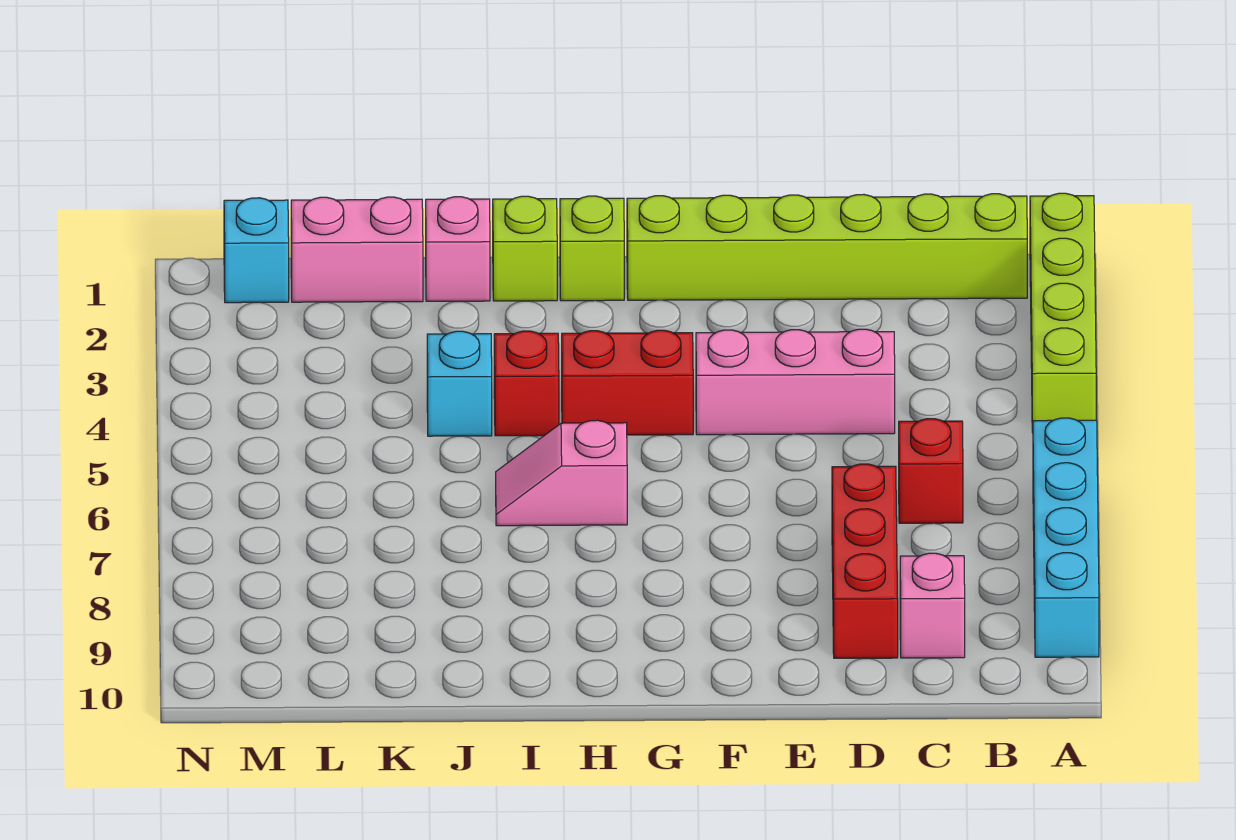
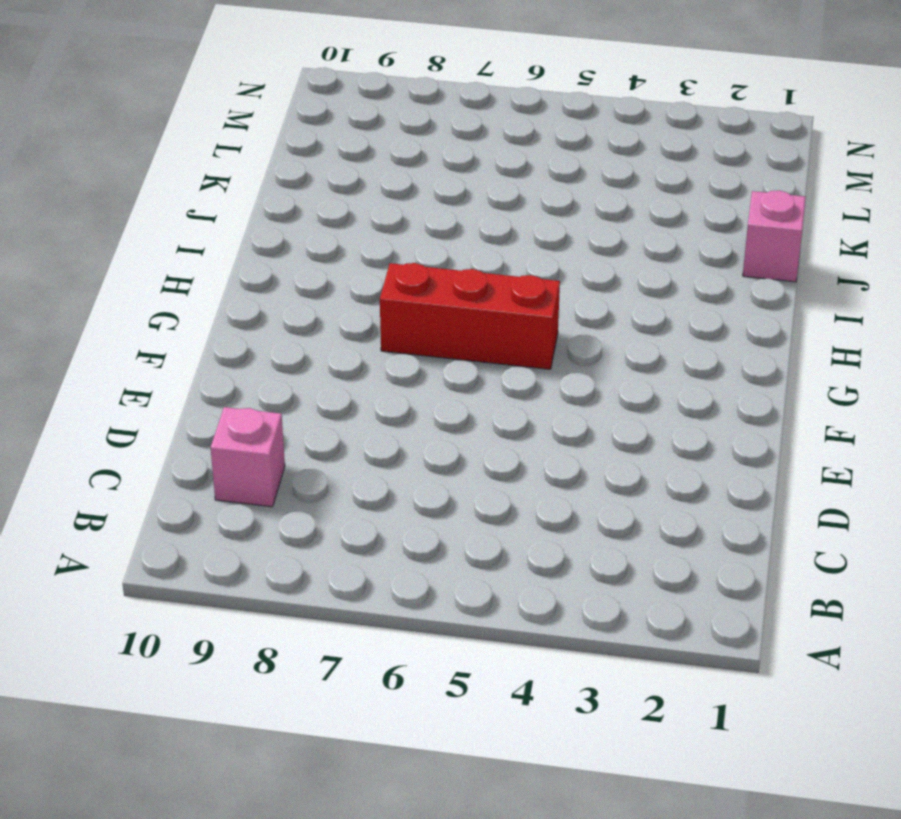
red brick G5:G7 level 1 -> red brick D7:D9 level 1
none -> lime brick A1:A4 level 1
none -> cyan brick A6:A9 level 1
none -> lime brick B1:G1 level 1

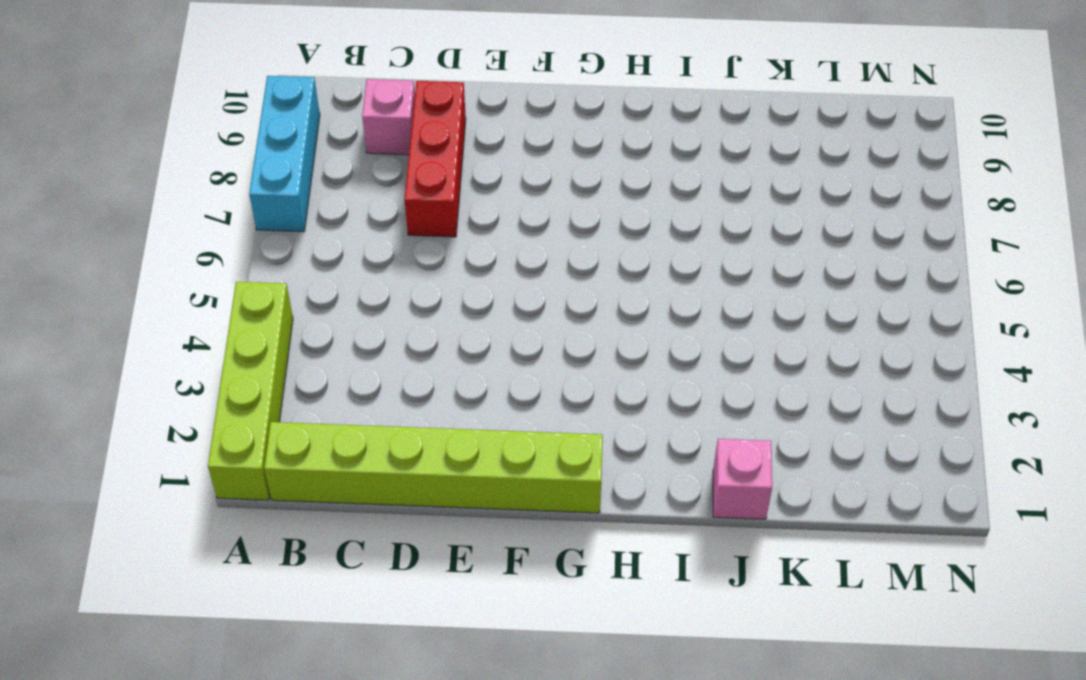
cyan brick A7:A9 level 1 -> cyan brick A6:A9 level 1
none -> red brick C6 level 1
none -> pink brick D4:F4 level 1
none -> red brick G4:H4 level 1

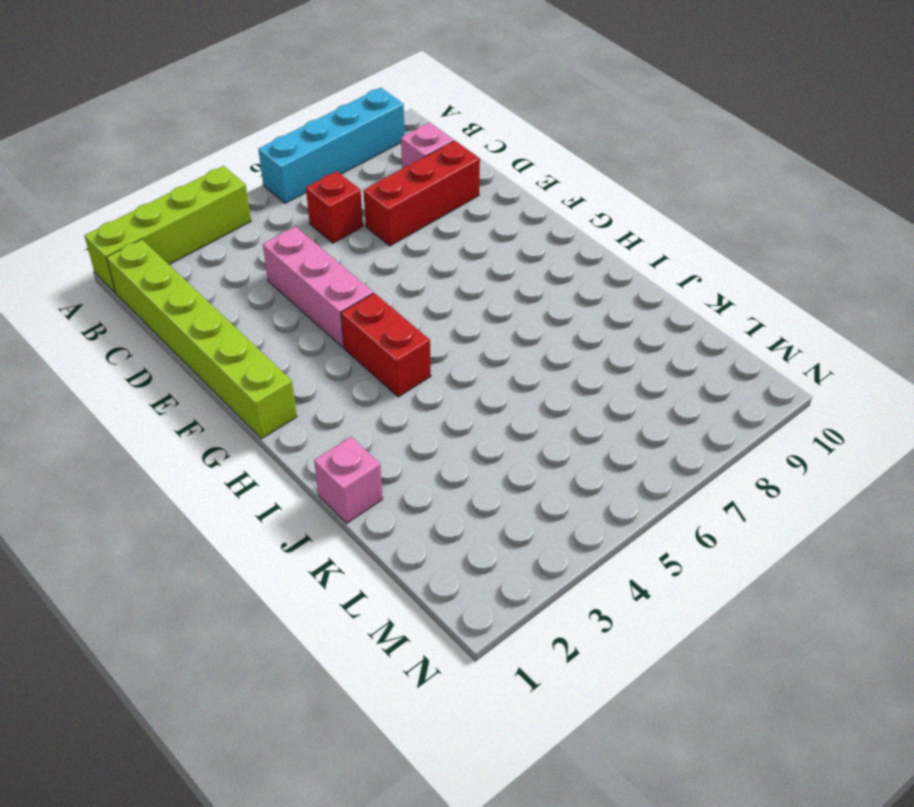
none -> lime brick H1 level 1
none -> pink slope H6:I6 level 1 top H
none -> lime brick I1 level 1

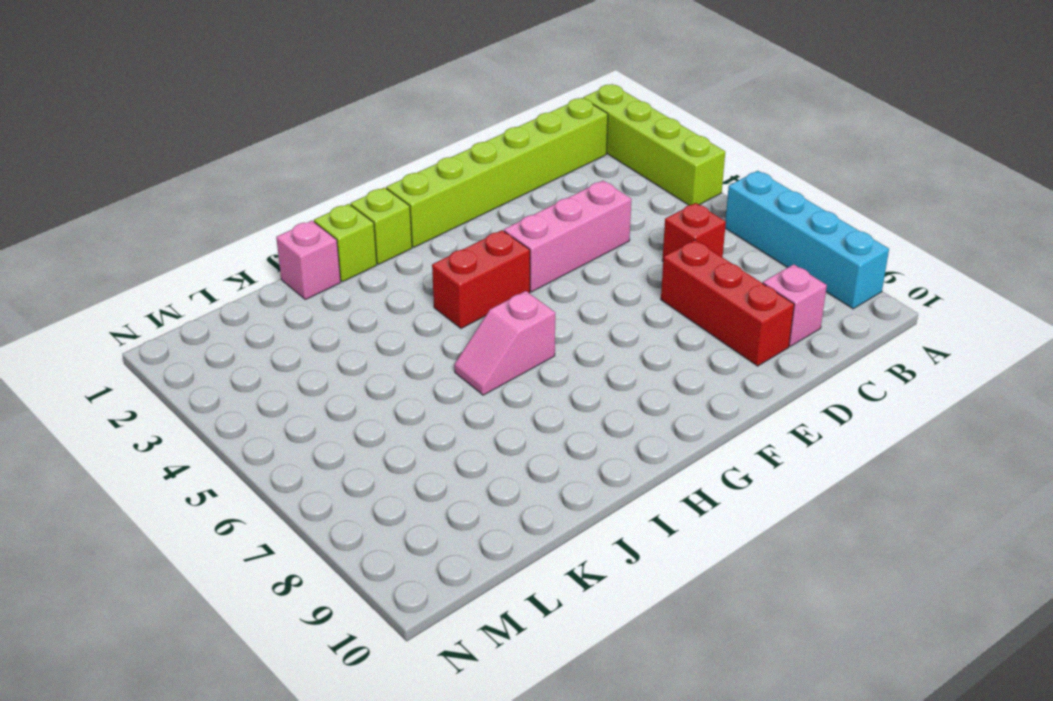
none -> red brick I4 level 1
none -> cyan brick J4 level 1
none -> pink brick K1:L1 level 1

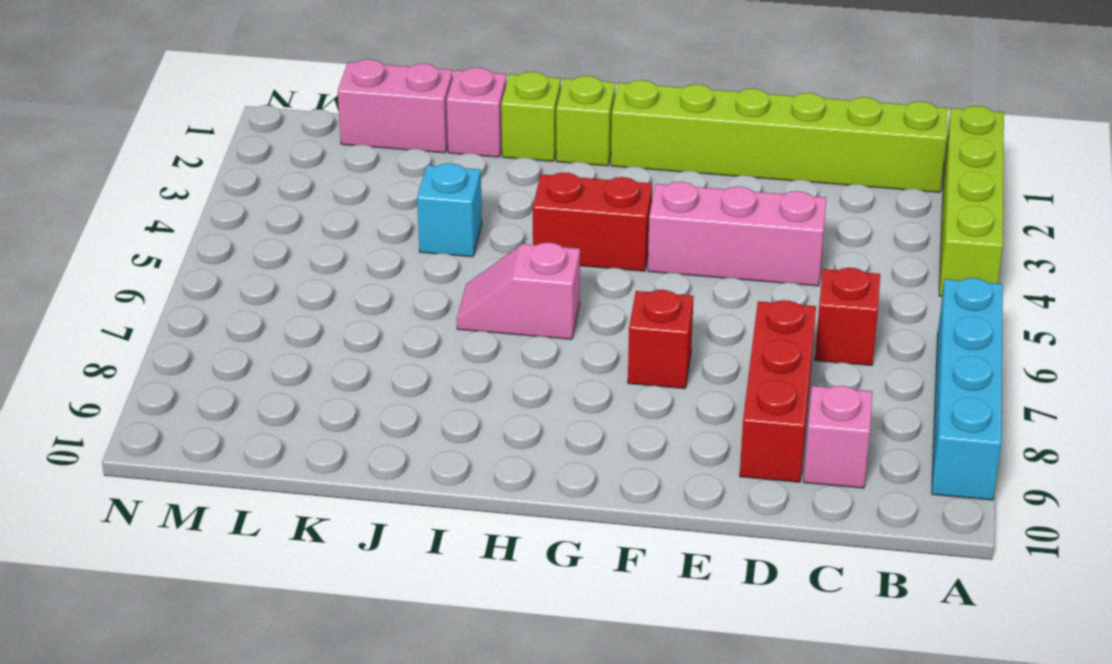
red brick F7 level 1 -> red brick I4 level 1
none -> cyan brick M1 level 1

